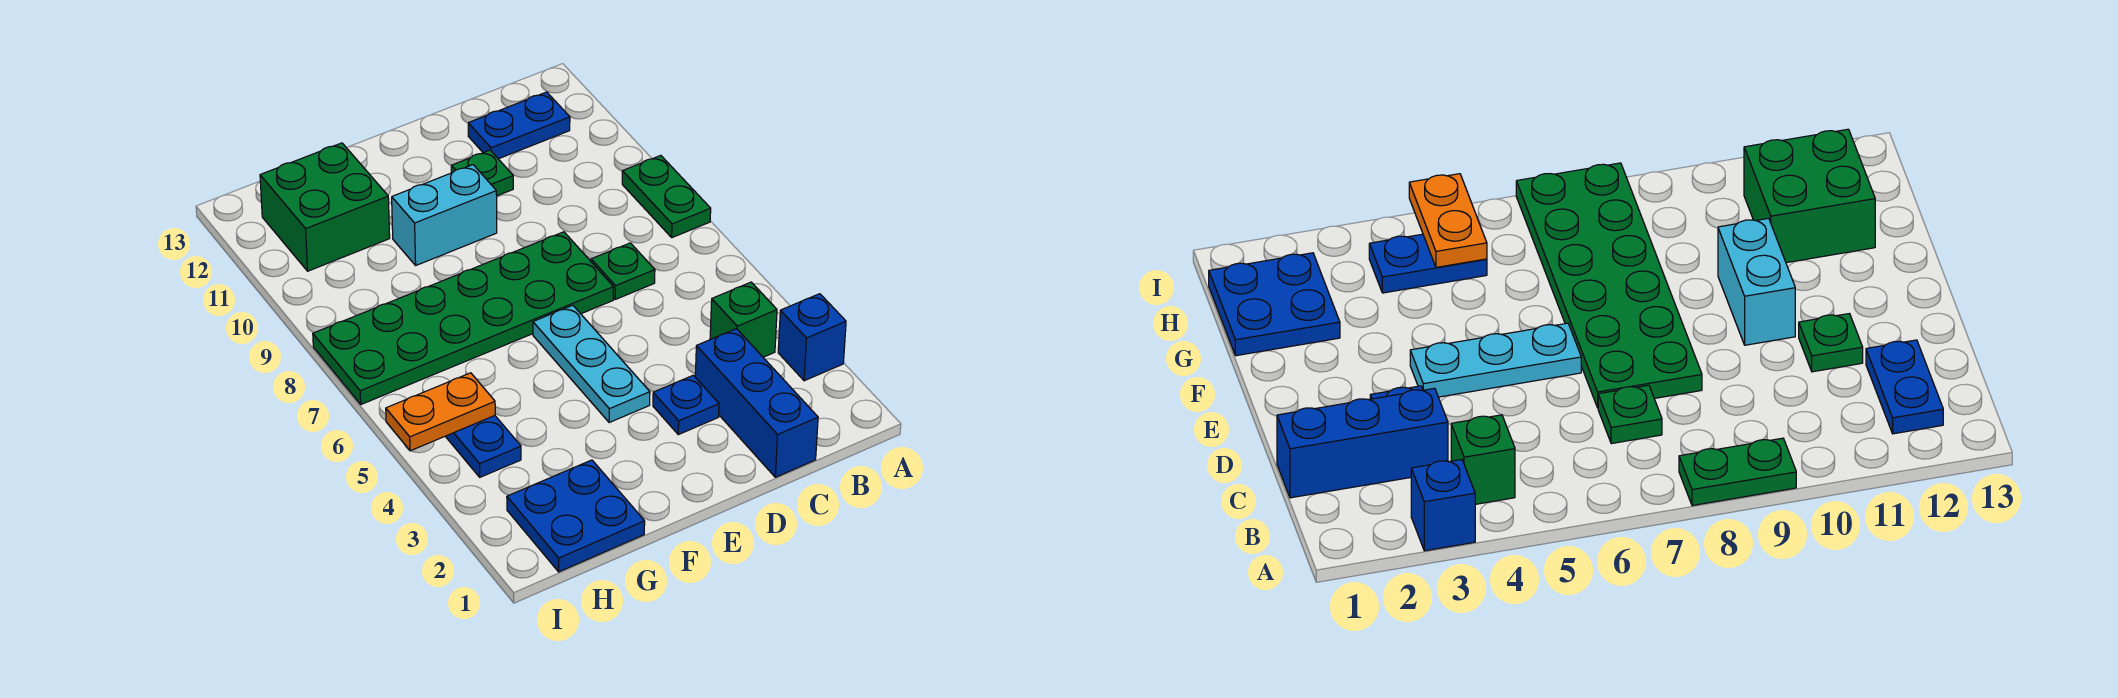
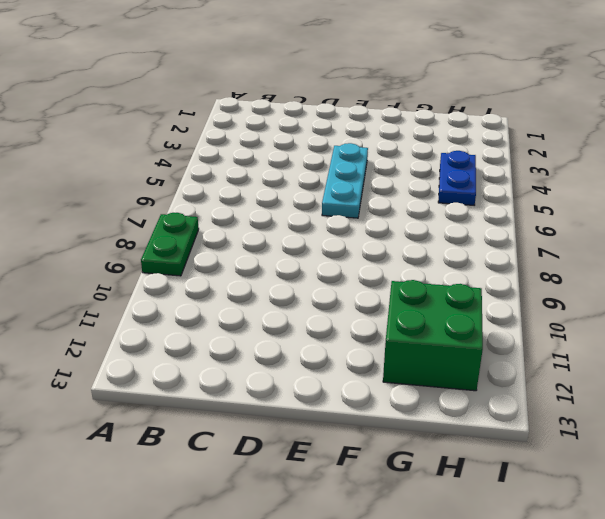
none -> blue brick A3 level 1
none -> green brick B4 level 1
none -> blue plate B12:C12 level 1

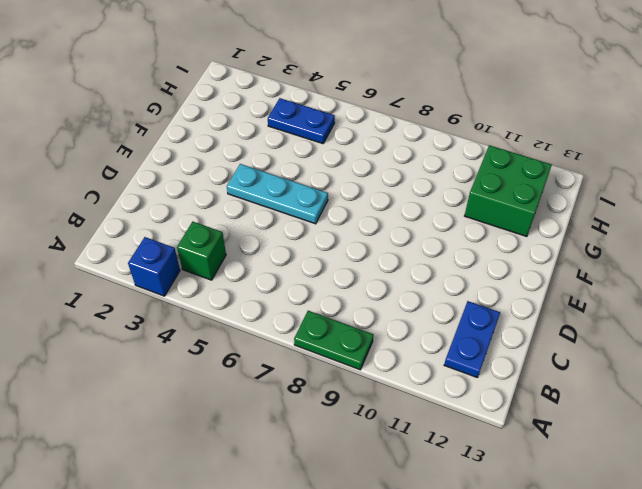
none -> blue brick C1:C3 level 1
none -> green plate C7 level 1
none -> blue plate D3 level 1

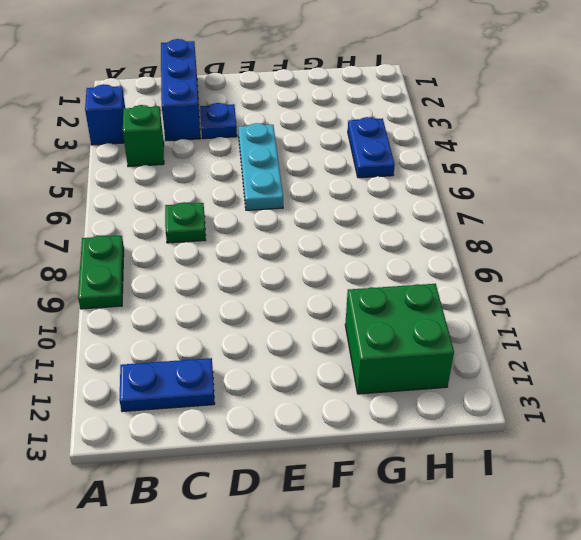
none -> green plate D7:I8 level 1
none -> green plate D11 level 1
none -> cyan brick E10:F10 level 1

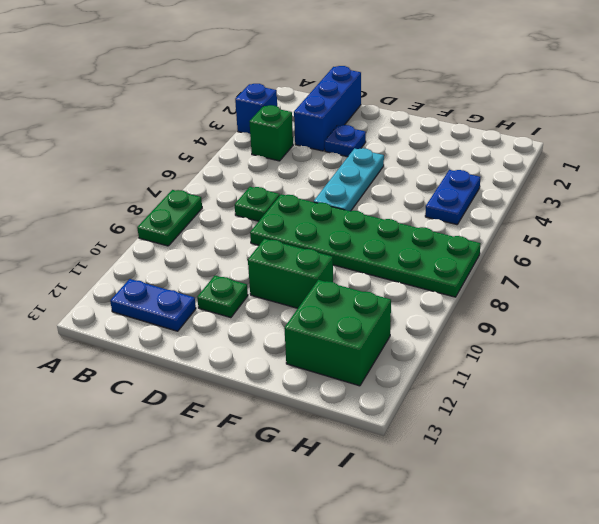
green brick E10:F10 level 1 -> cyan brick E10:F10 level 1
none -> blue plate G1:H2 level 1
none -> orange plate H5:I5 level 2

